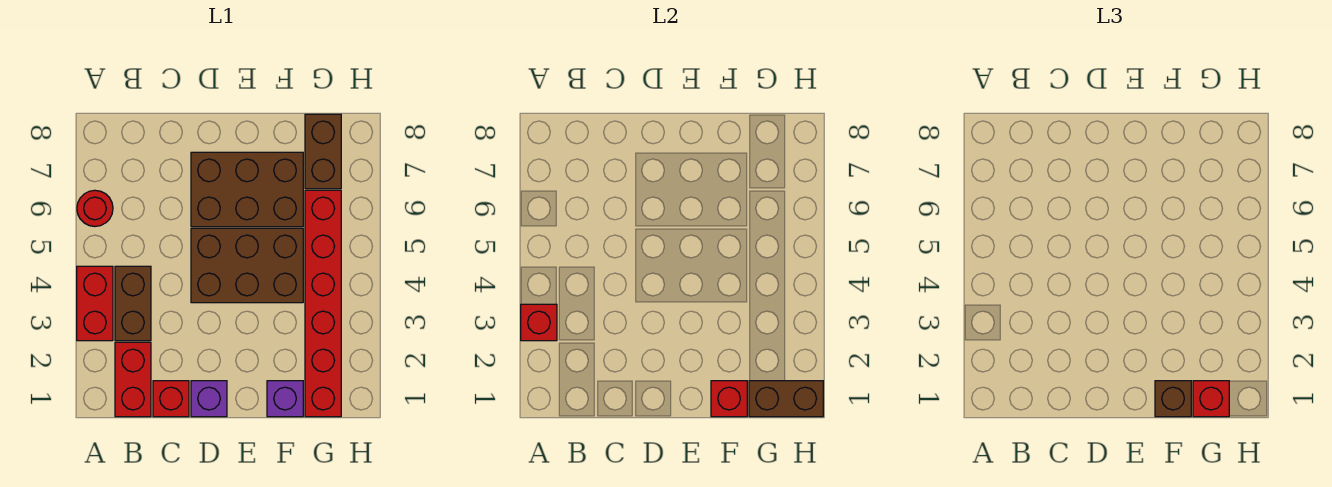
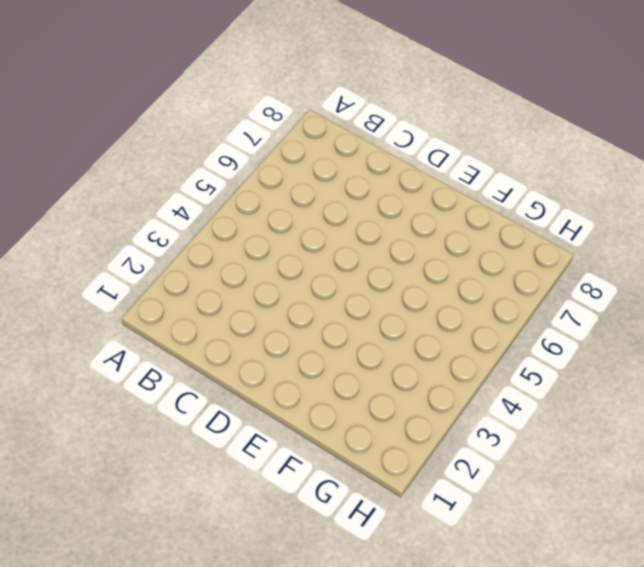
none -> red brick A3:A4 level 1
none -> red round brick A6 level 1
none -> red brick B1:B2 level 1

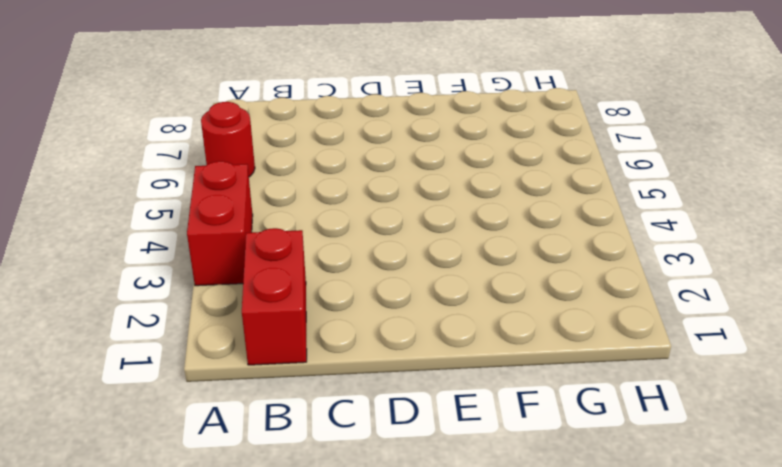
none -> brown brick B3:B4 level 1
none -> red brick C1 level 1
none -> purple brick D1 level 1

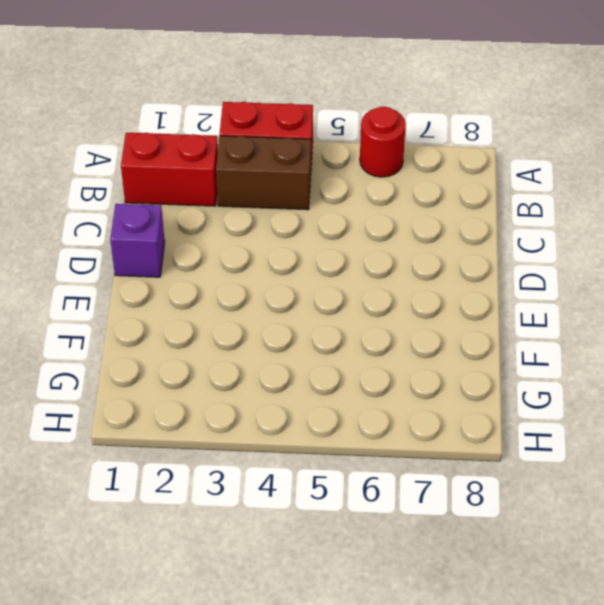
none -> red brick C1 level 1
none -> brown brick D4:F5 level 1
none -> brown brick D6:F7 level 1

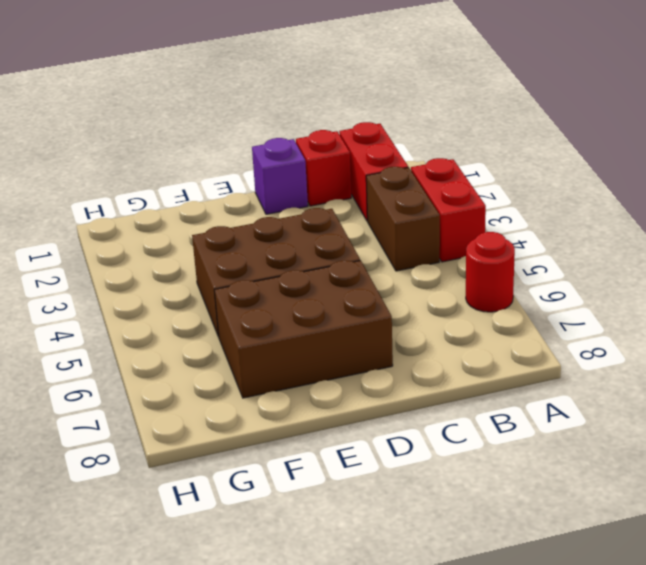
none -> purple brick F1 level 1
none -> red brick G1:G6 level 1
none -> brown brick G7:G8 level 1

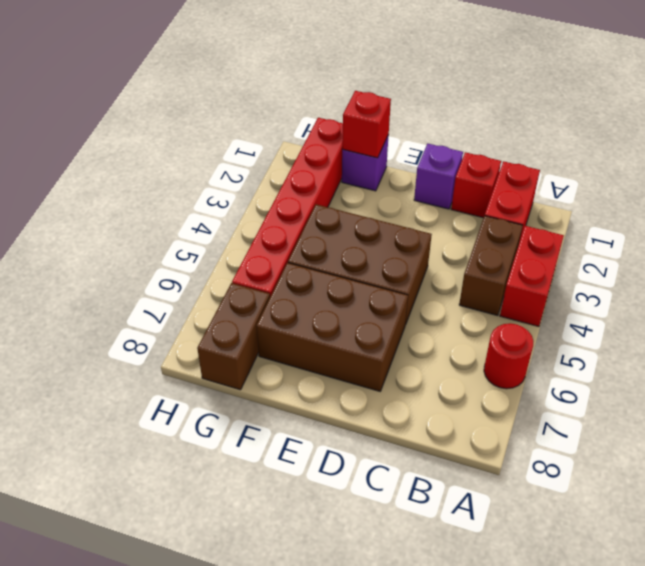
none -> red brick A3 level 2
none -> brown brick G1:H1 level 2
none -> brown brick F1 level 3

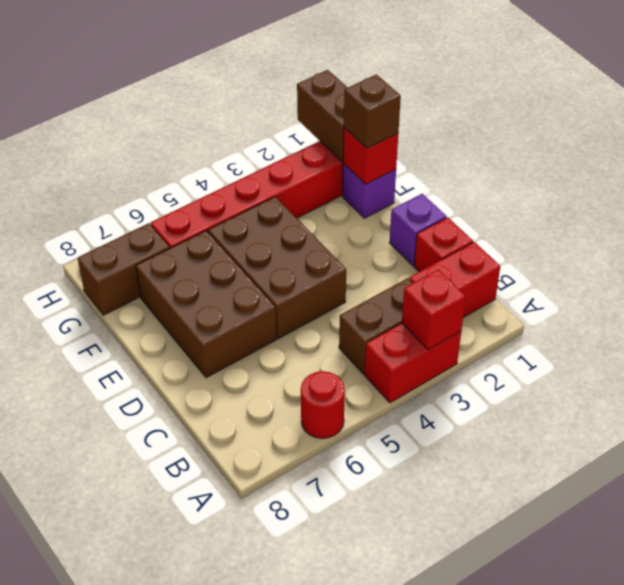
none -> red brick G1 level 3

